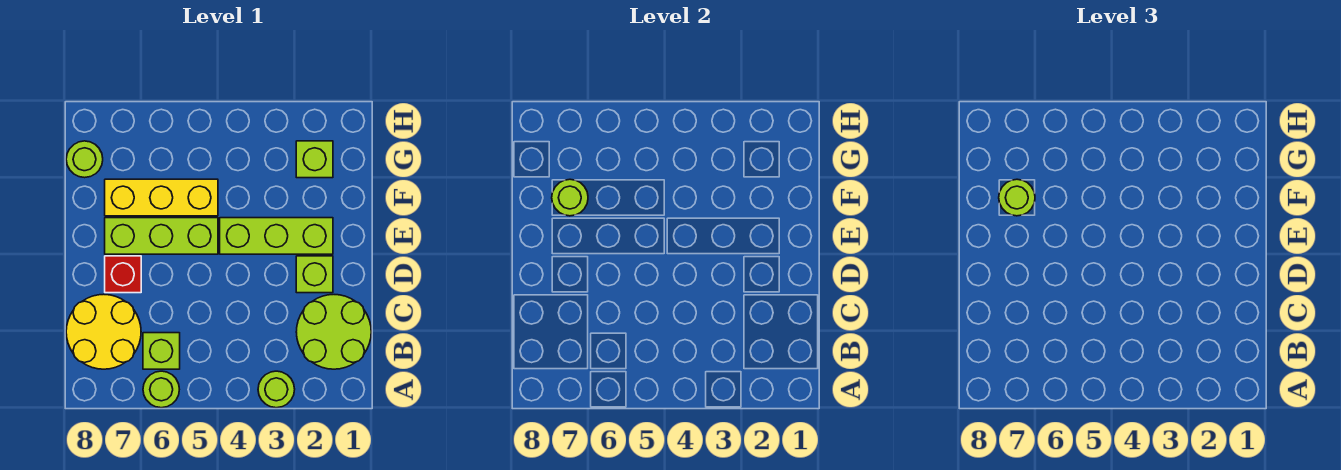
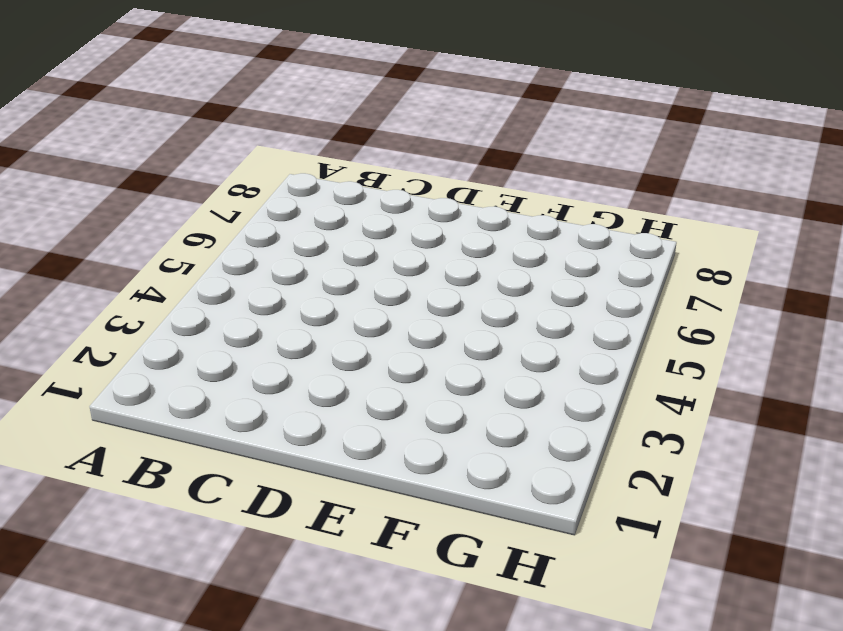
none -> lime round brick A3 level 1
none -> lime round brick A6 level 1
none -> lime round brick B1:C2 level 1

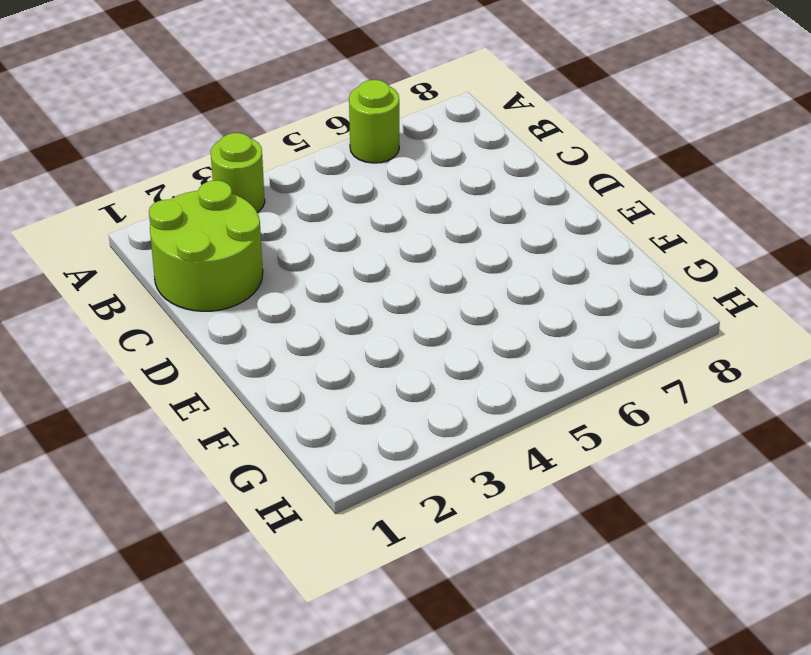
none -> lime brick B6 level 1
none -> yellow round brick B7:C8 level 1
none -> lime brick D2 level 1

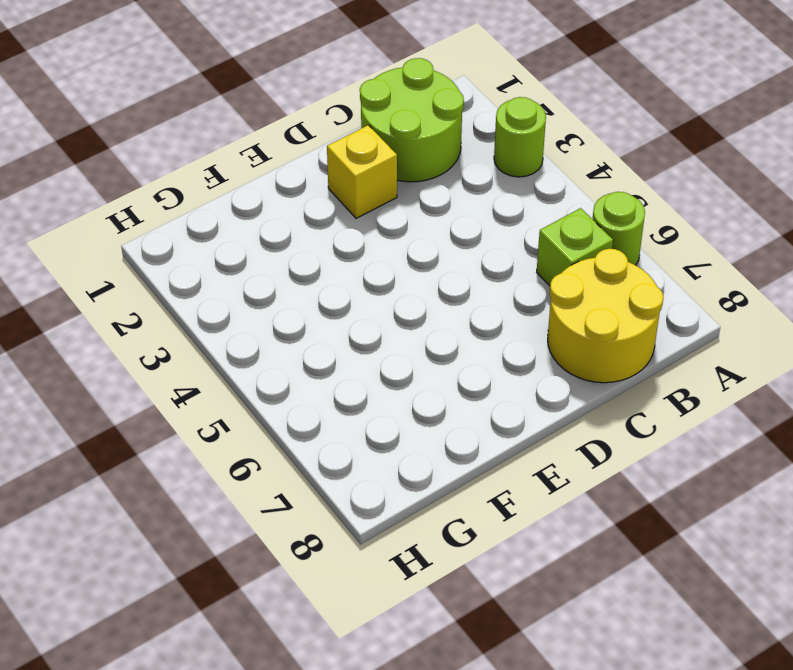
yellow brick D2 level 1 -> lime brick D2 level 1
none -> red brick D7 level 1
none -> lime brick E2:E4 level 1
none -> lime brick E5:E7 level 1

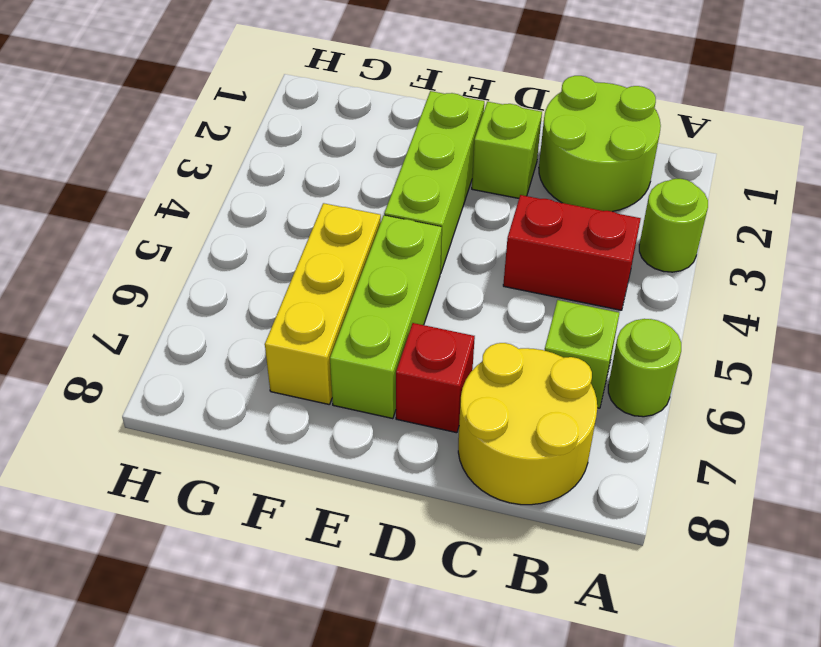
red brick B4:C4 level 1 -> none
none -> lime brick G2 level 1
none -> lime round brick G8 level 1
none -> lime round brick F7 level 2

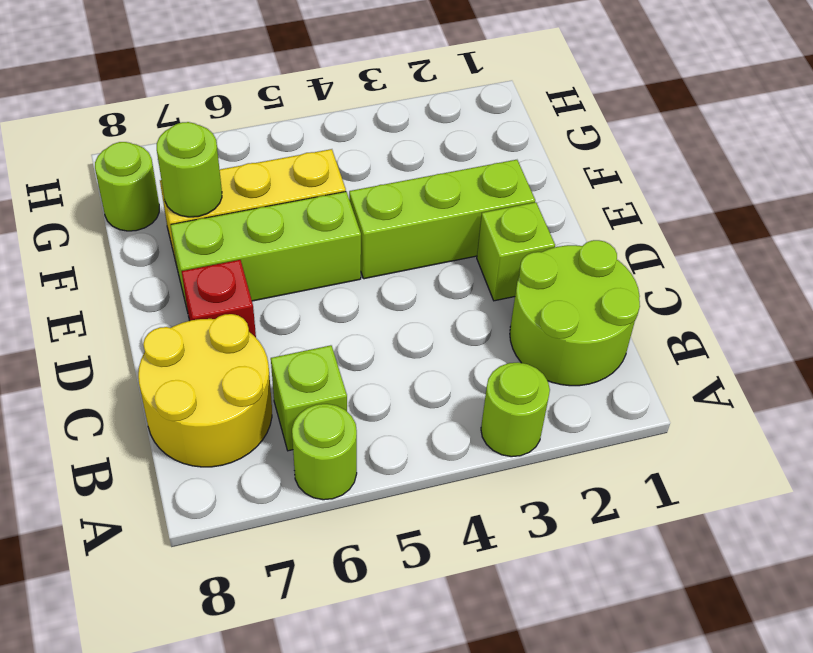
none -> lime brick G2 level 1
none -> lime round brick F7 level 3

